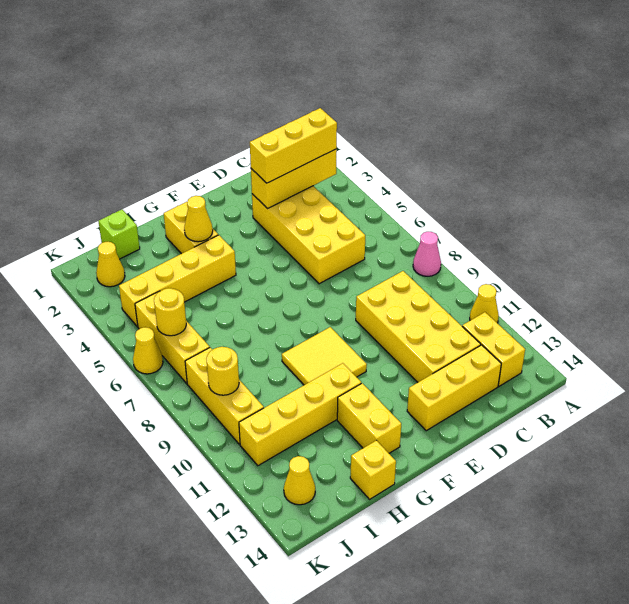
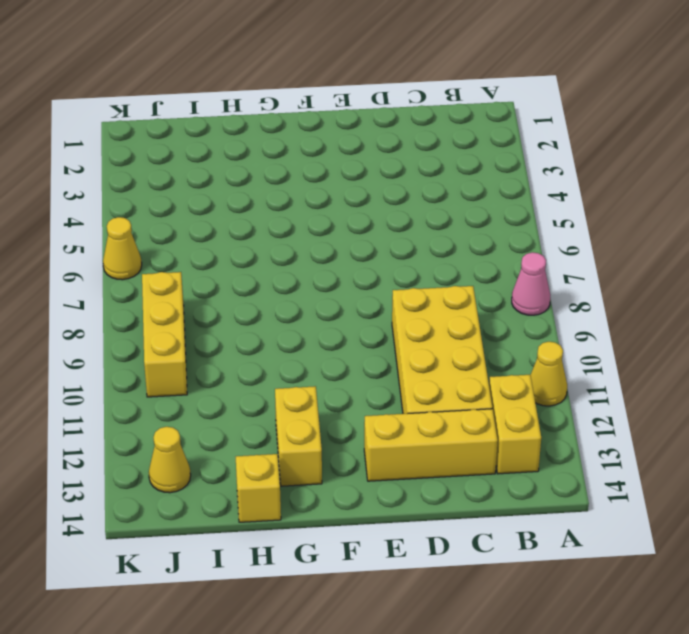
none -> yellow brick C3:D6 level 1
none -> yellow tile F9:G10 level 1
none -> yellow brick G2:G3 level 1

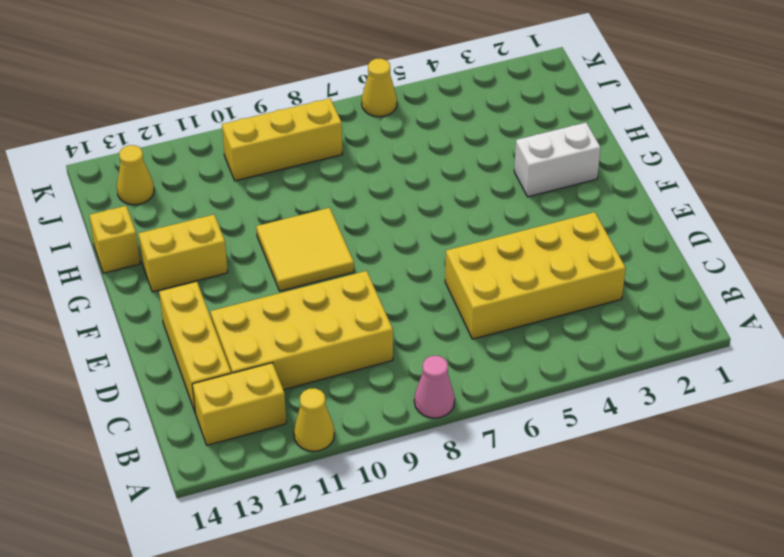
white brick G2:G3 level 1 -> yellow brick G2:G3 level 1
none -> yellow brick G4:J4 level 1
none -> yellow brick G11:J11 level 1
none -> lime brick I1 level 1

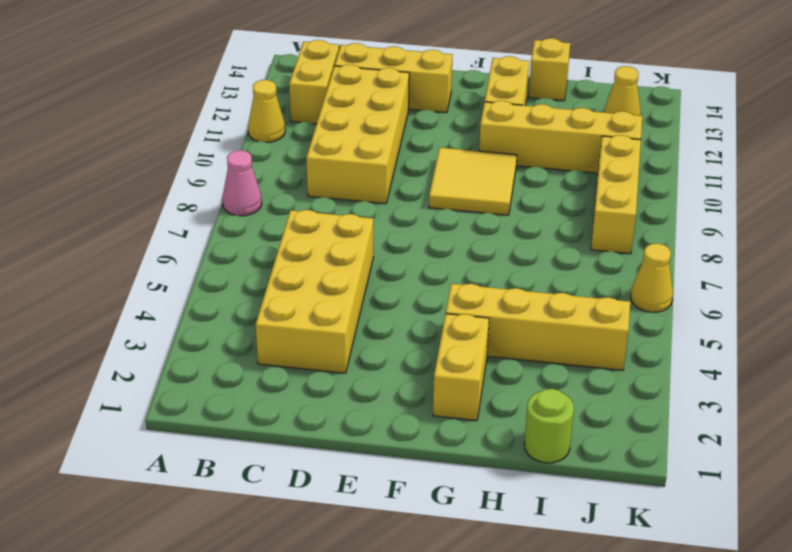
lime round brick I1 level 1 -> lime brick I1 level 1
none -> yellow cone J2 level 1
none -> yellow brick J5:J7 level 1
none -> yellow brick B3:D3 level 2

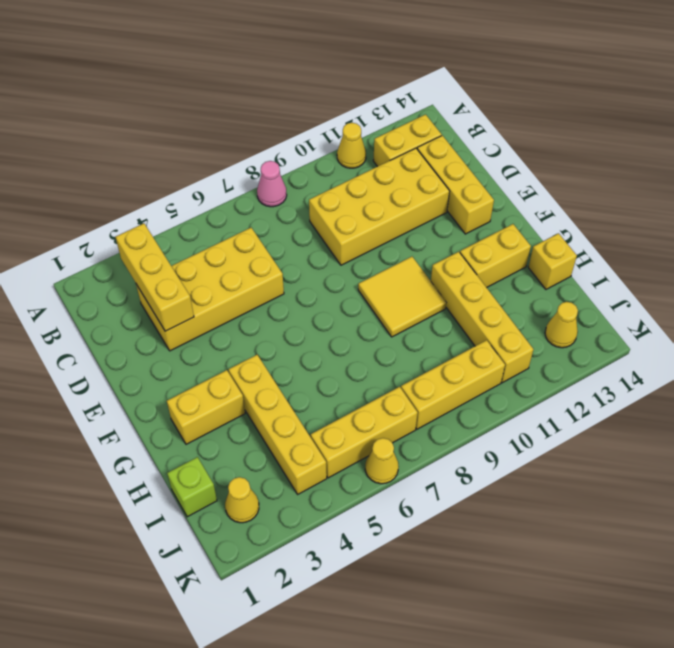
none -> yellow cone G3 level 2
none -> yellow round brick J6 level 2
none -> yellow round brick J9 level 2

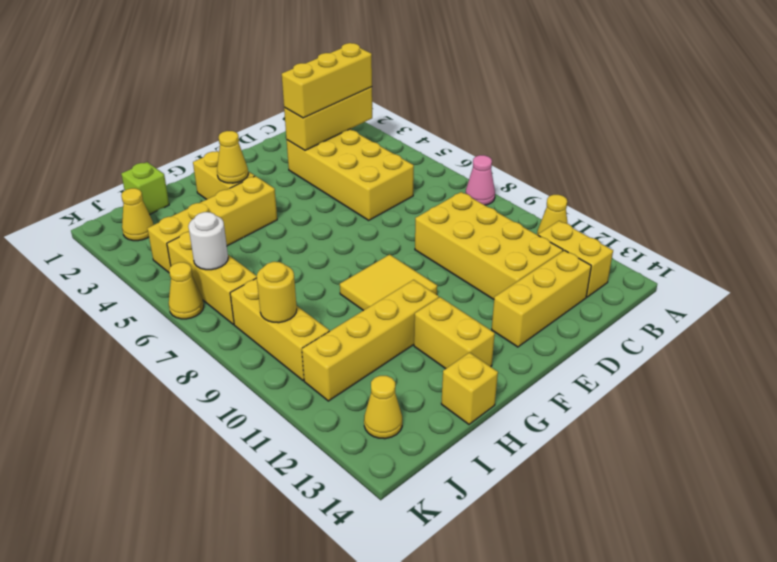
white round brick J6 level 2 -> yellow round brick J6 level 2

